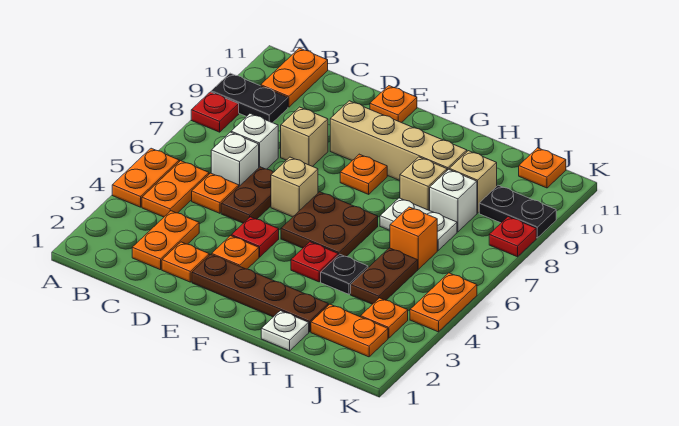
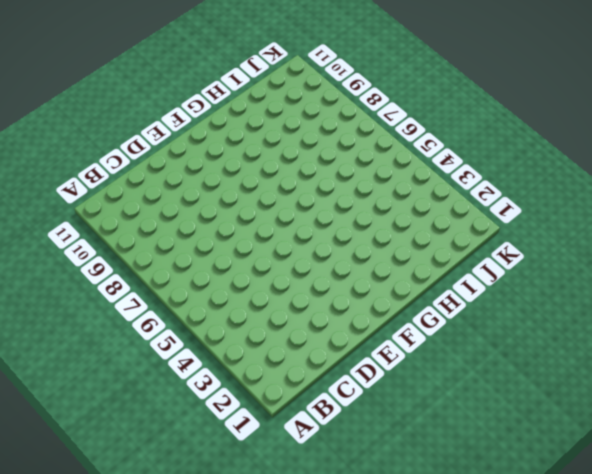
none -> orange plate A4:A5 level 1
none -> red plate A8 level 1
none -> black plate A9:B9 level 1
none -> orange plate B4:B5 level 1

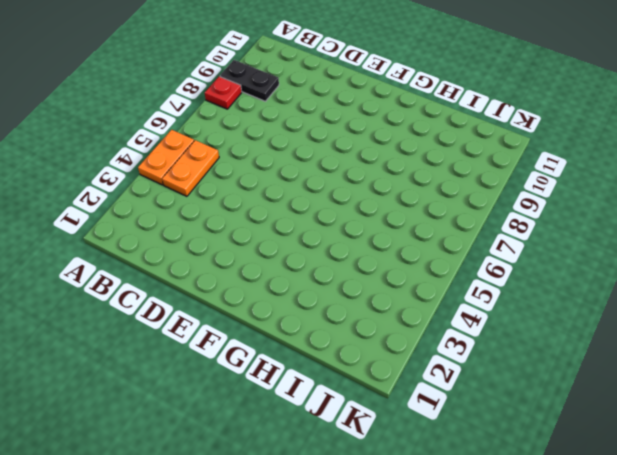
none -> orange plate B10:B11 level 1
none -> orange plate C2:C3 level 1
none -> orange plate C5 level 1
none -> white brick C6 level 1

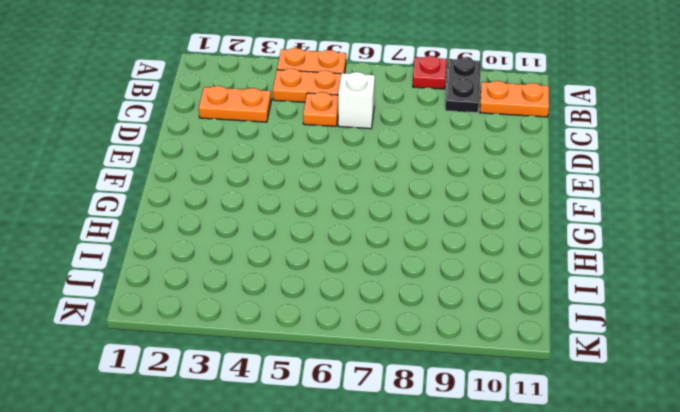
none -> white brick C7 level 1
none -> orange plate D2 level 1
none -> brown plate D5:D6 level 1
none -> tan brick D8 level 1

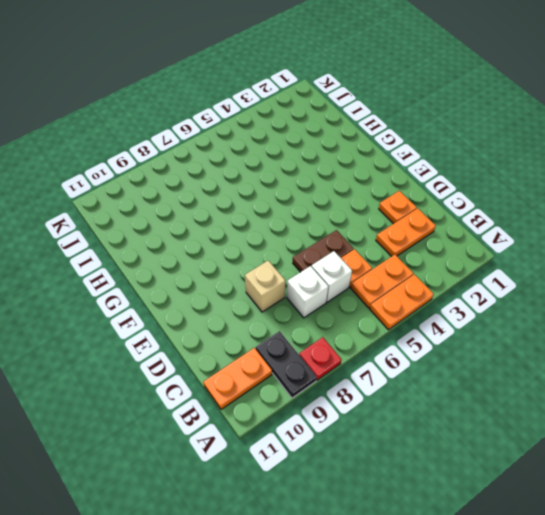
none -> brown plate E2:H2 level 1
none -> orange plate E3 level 1
none -> red plate E4 level 1
none -> tan brick E6 level 1

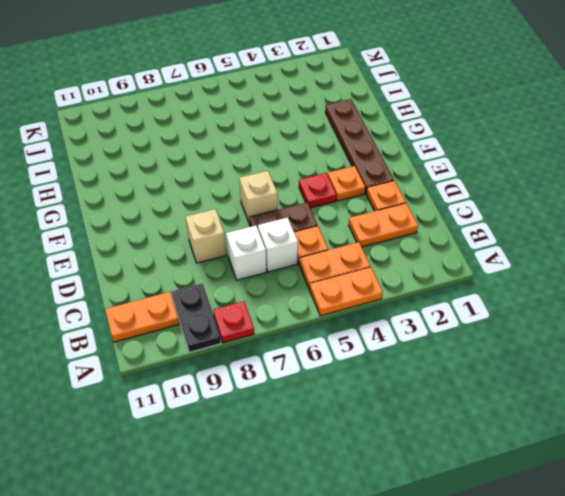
none -> tan brick E9:H9 level 1
none -> orange plate E11 level 1
none -> brown plate F5:G6 level 1
none -> orange plate F8 level 1

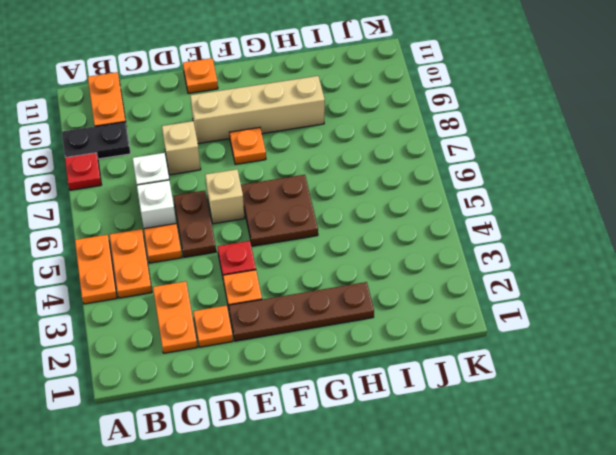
none -> red plate G4 level 1
none -> white plate H1 level 1
none -> black plate H4 level 1
none -> white plate H7:I7 level 1

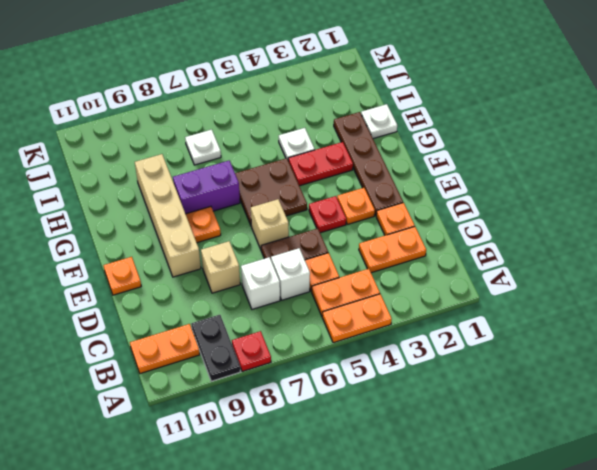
red plate G3:G4 level 1 -> red plate G4 level 1
purple brick G7:G8 level 1 -> none
white plate H4 level 1 -> black plate H4 level 1
white plate I7 level 1 -> white plate H7:I7 level 1
none -> tan brick H8 level 1
none -> orange plate I2:J2 level 1
none -> brown plate I4:I5 level 1
none -> orange brick I6 level 1

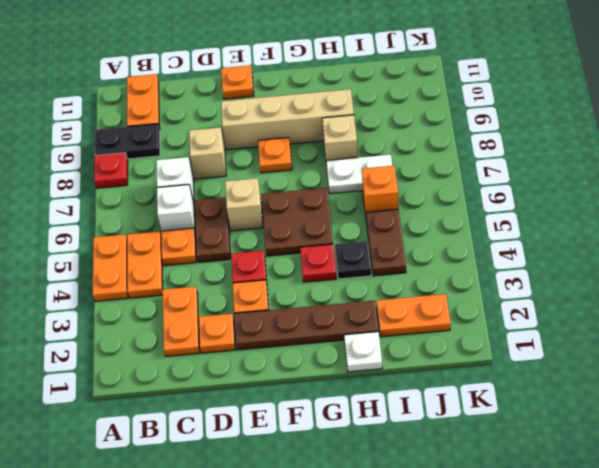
none -> white brick I8 level 1
none -> tan brick I9 level 1
none -> orange plate J3 level 1
none -> black plate J9:K9 level 1

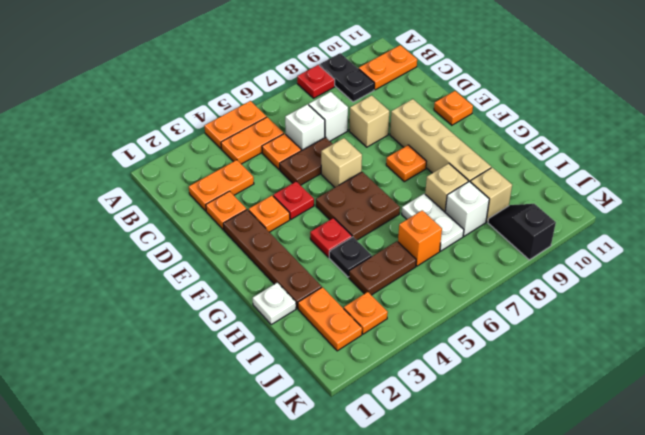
black slope J9:K9 level 1 top K -> black plate J9:K9 level 1
none -> orange plate J11 level 1
none -> orange plate K4:K5 level 1
none -> red plate K8 level 1

